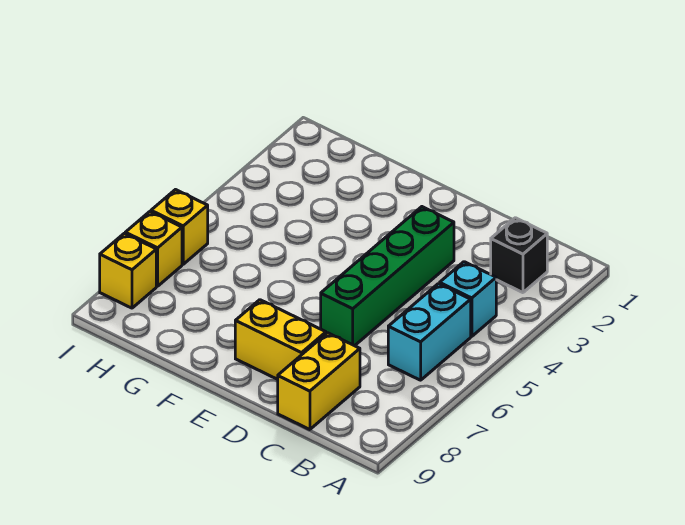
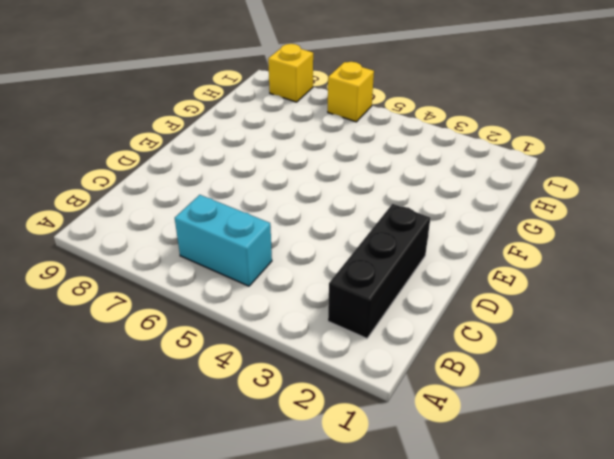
black brick B2:D2 level 1 -> black brick B2 level 1
none -> cyan brick B4 level 1
none -> yellow brick C8:C9 level 1

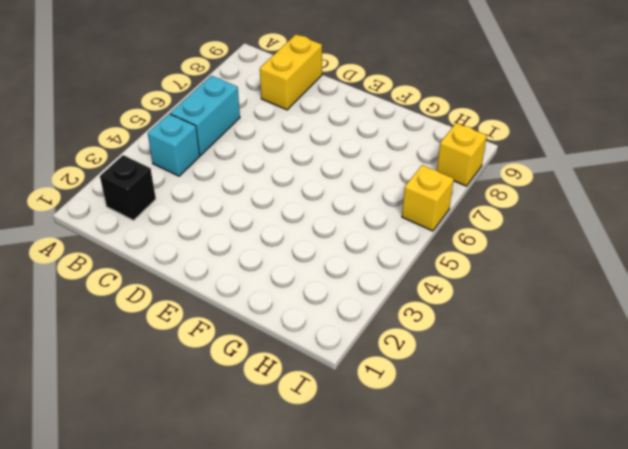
none -> green brick D3:D6 level 1
none -> yellow brick D8:E8 level 1

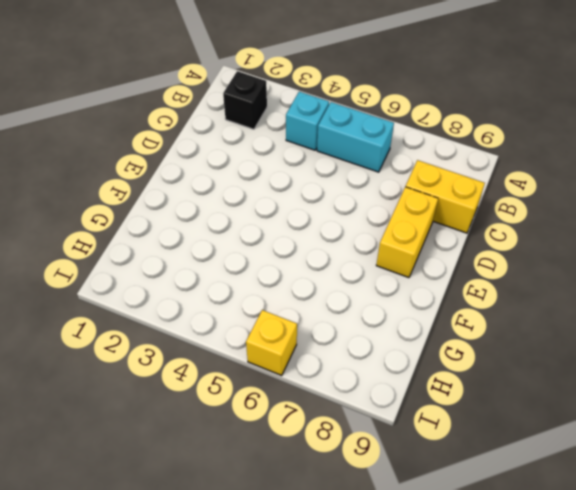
none -> green brick D3:D6 level 1
none -> yellow brick I7 level 1

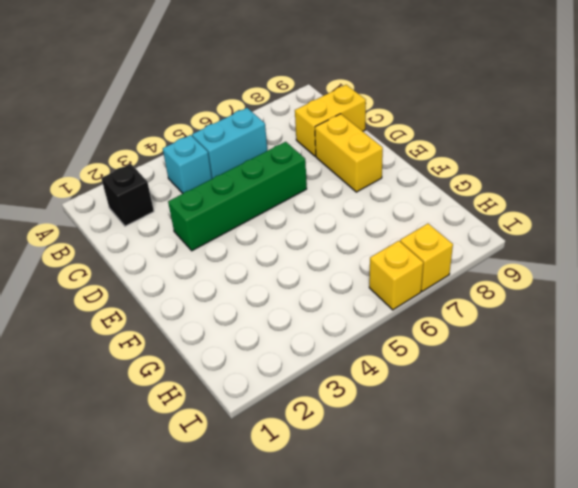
none -> yellow brick I8 level 1

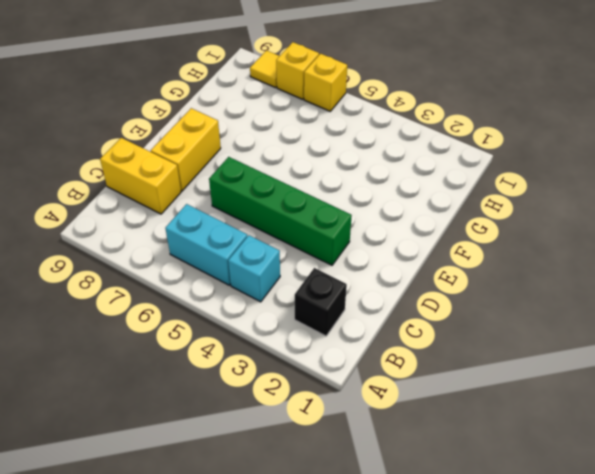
yellow tile I8 level 1 -> yellow brick I8 level 1

